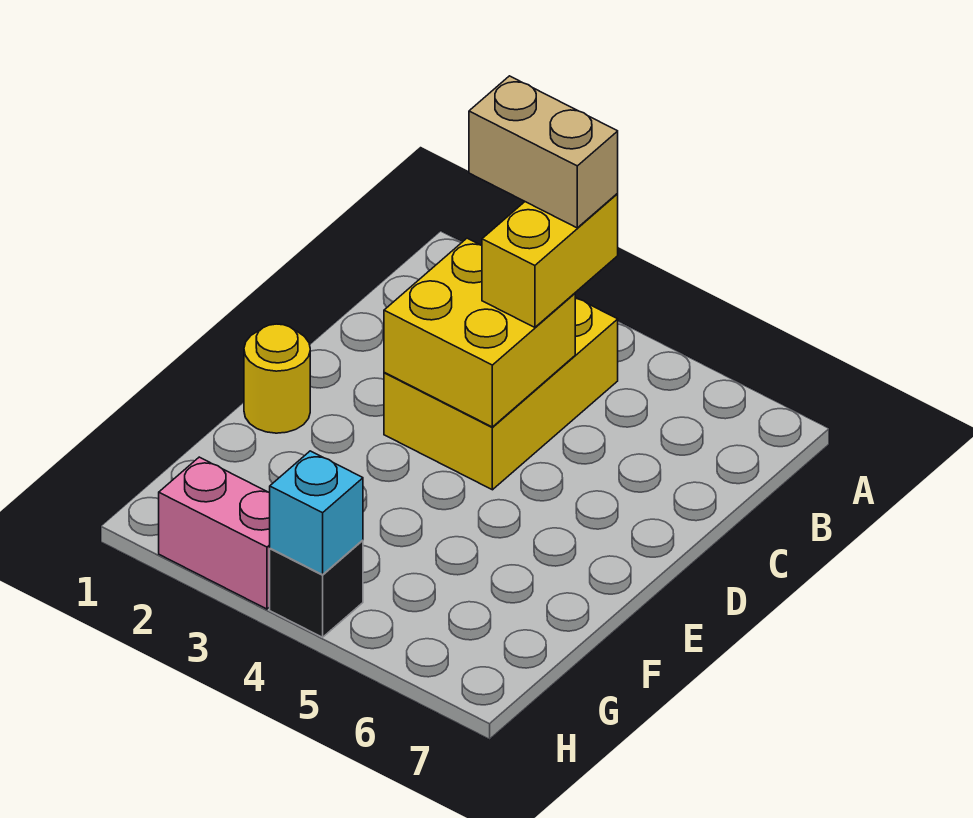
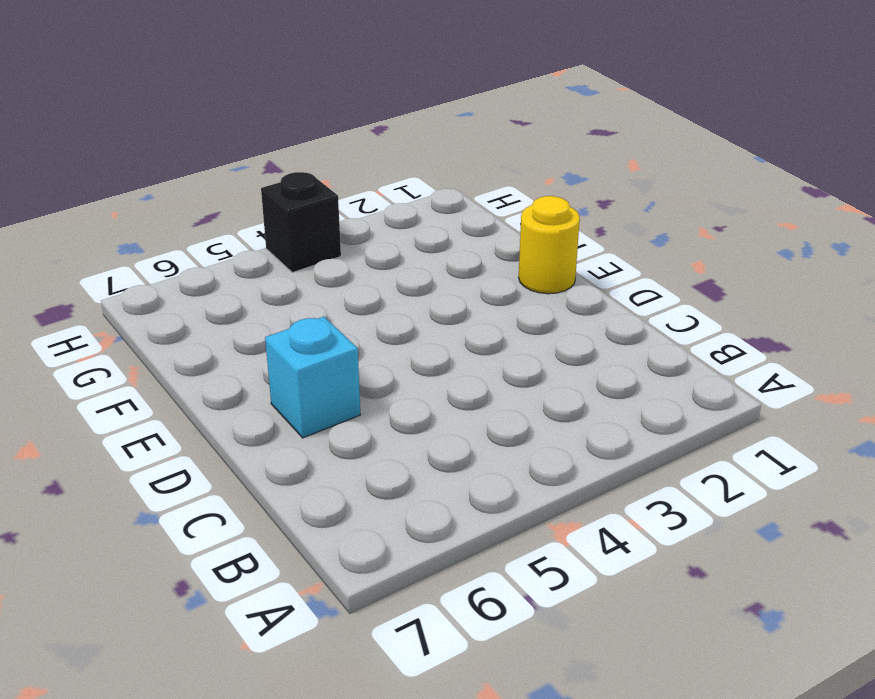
cyan brick D6 level 1 -> cyan brick H4 level 2
none -> yellow brick B3:D4 level 1
none -> pink brick H2:H3 level 1

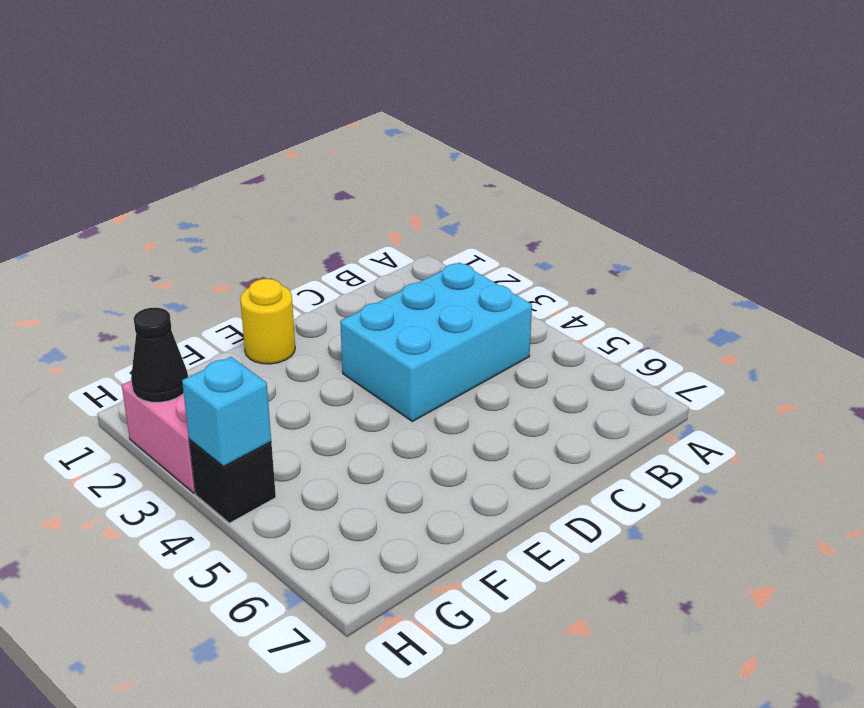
cyan brick B3:D4 level 1 -> yellow brick B3:D4 level 1
black cone H2 level 2 -> none
none -> yellow brick C3:D4 level 2
none -> yellow brick B4:C4 level 3

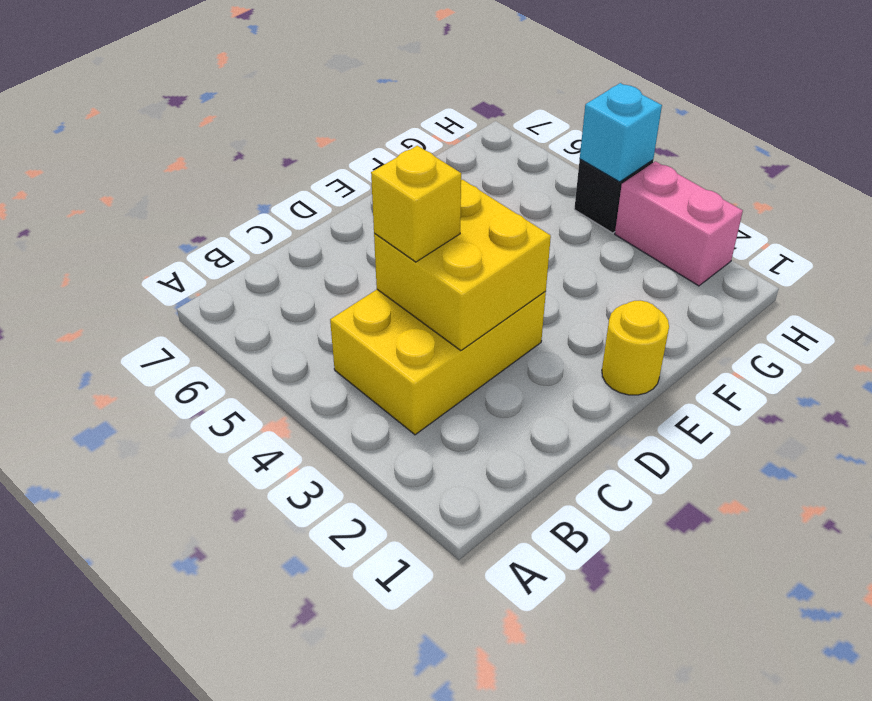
yellow brick C4 level 3 -> yellow brick B4:C4 level 3
none -> tan brick B3:B4 level 4

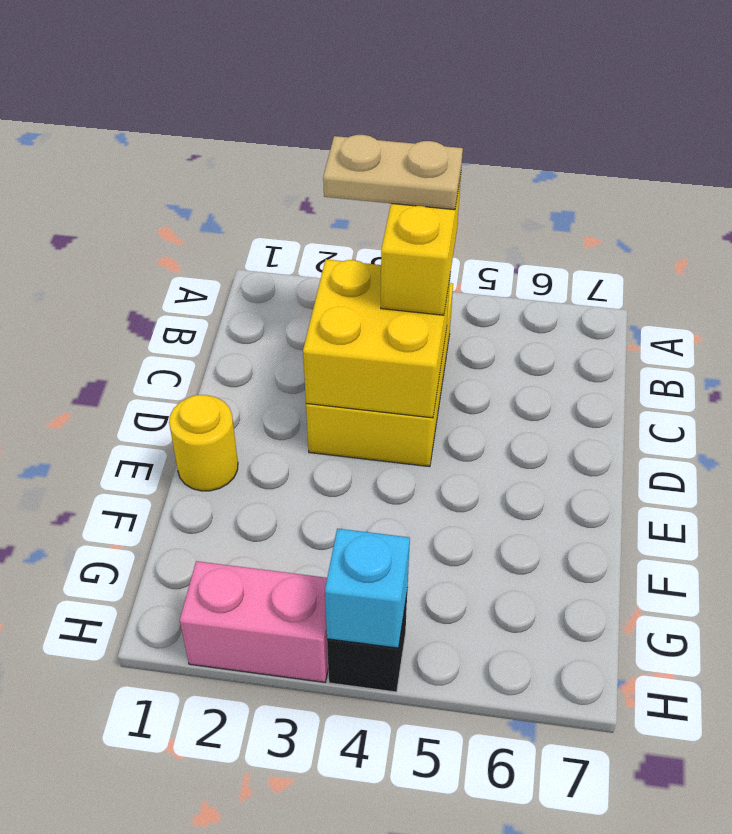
tan plate B3:B4 level 4 -> tan brick B3:B4 level 4

